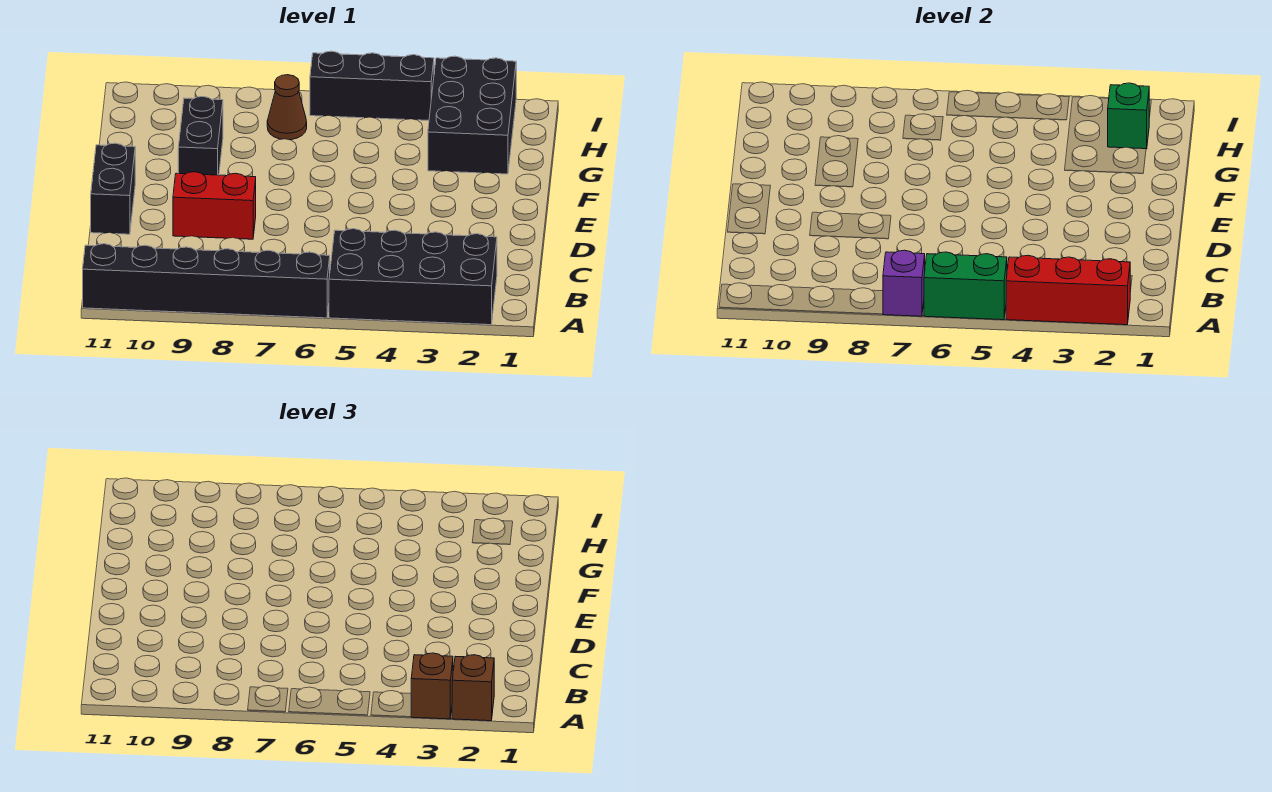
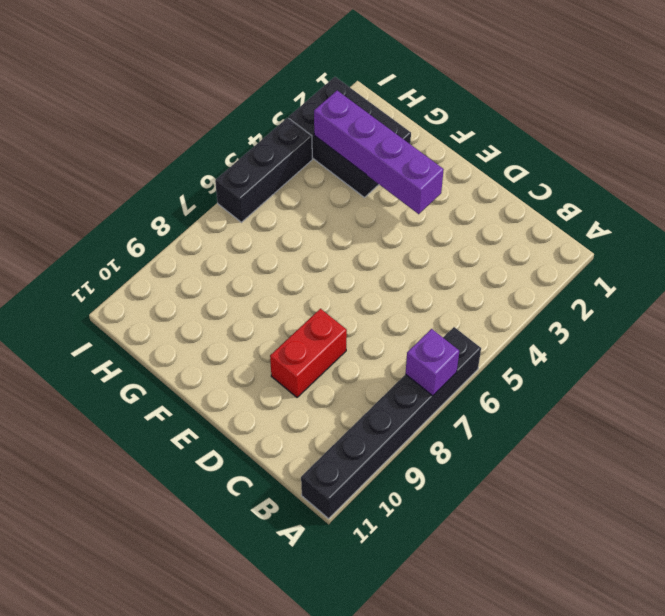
purple brick E3:H3 level 2 -> none
none -> black brick A2:B5 level 1
none -> black brick D11:E11 level 1
none -> black brick F9:G9 level 1

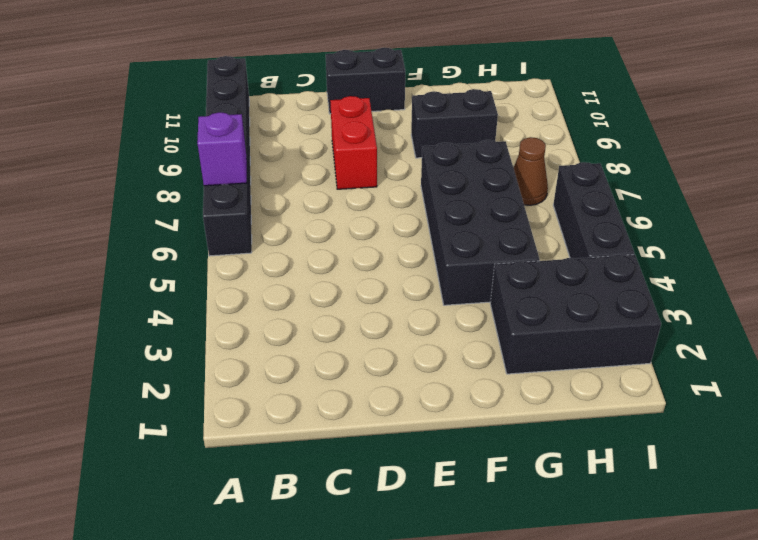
black brick F4:G7 level 1 -> black brick A2:B5 level 1
none -> red brick A2:A4 level 2
none -> green brick A5:A6 level 2
none -> green brick H2 level 2

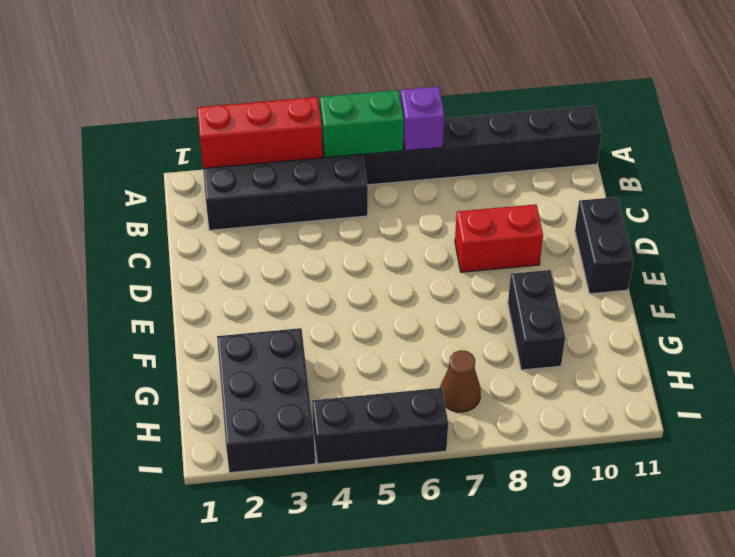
none -> green brick H2 level 2
none -> brown brick A2 level 3
none -> brown brick A3 level 3

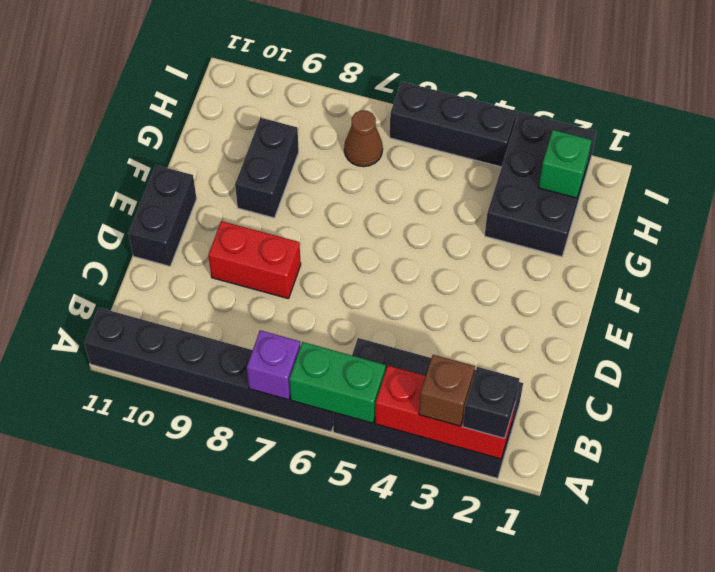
black brick A2 level 3 -> brown brick A2 level 3

